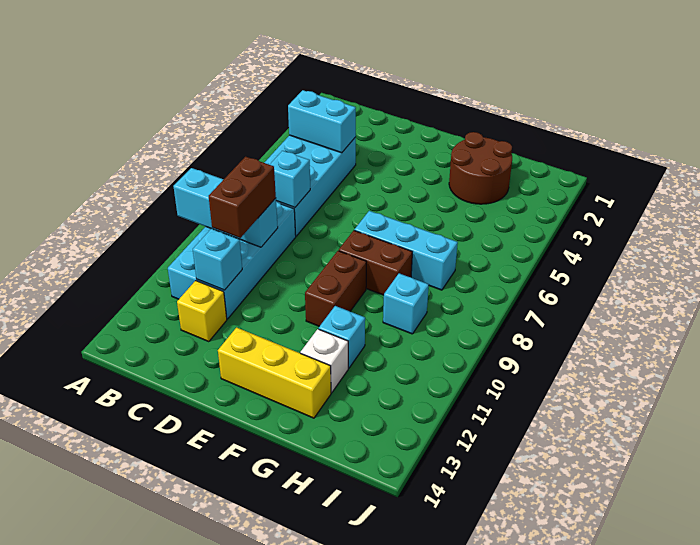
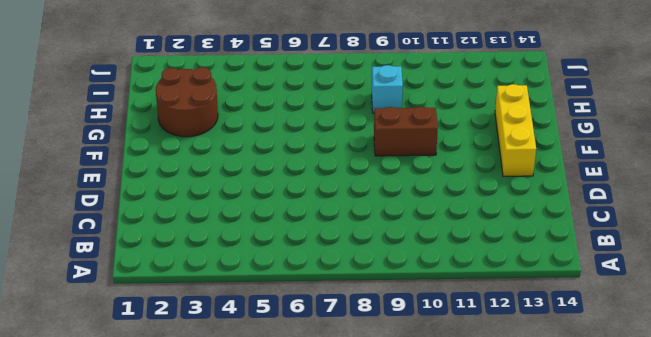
none -> cyan brick B4:C7 level 1
none -> cyan brick B8:C11 level 1
none -> yellow brick C12 level 1

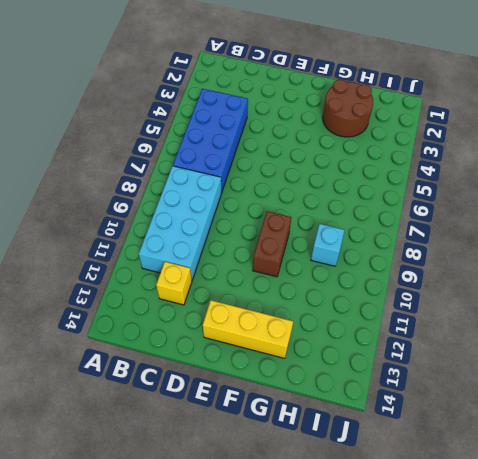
blue brick B4:C7 level 1 -> cyan brick B4:C7 level 1
none -> cyan brick F7:H7 level 1
none -> brown brick F8:G8 level 1
none -> cyan brick G11 level 1

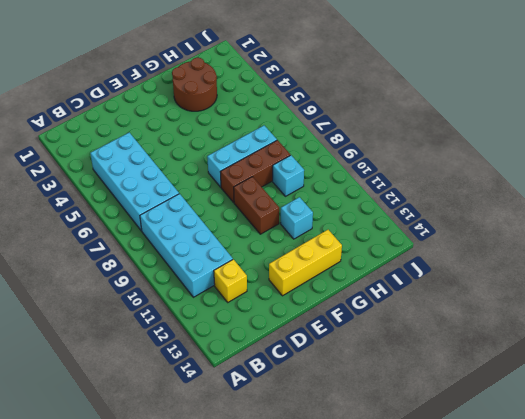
brown brick F8:H8 level 1 -> brown brick F8:G8 level 1
none -> white brick G12 level 1
none -> cyan brick A9:C9 level 2
none -> cyan brick B4:C4 level 2

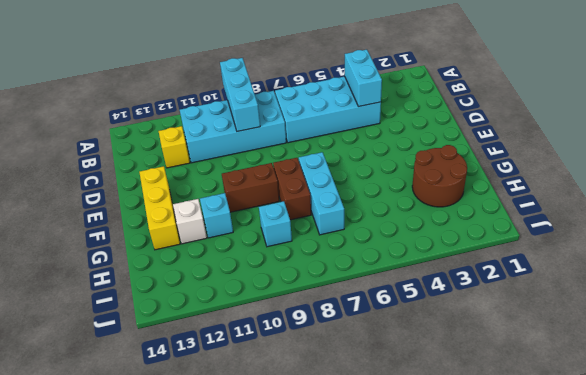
none -> cyan brick C7 level 2
none -> cyan brick C11 level 2
none -> brown brick C9:C10 level 3

